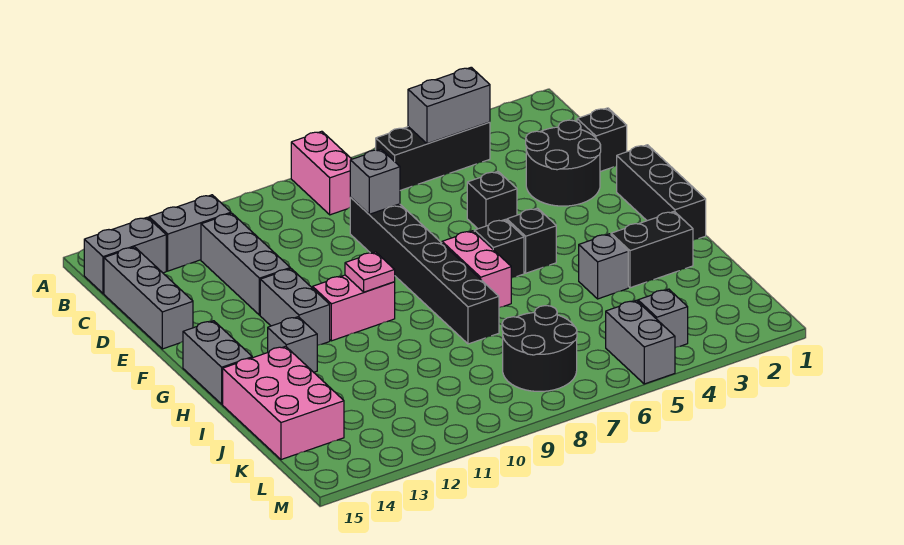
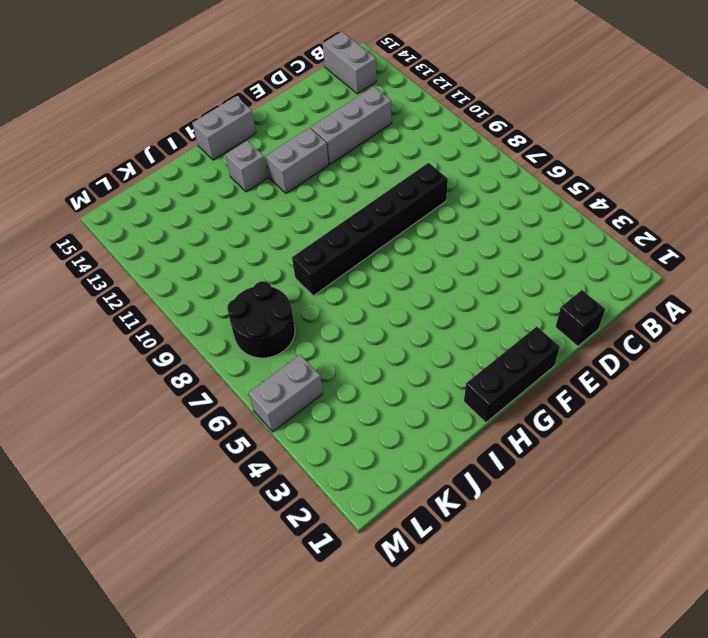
none -> pink brick A8:B8 level 1
none -> black brick B4:B6 level 1
none -> grey brick B12:B13 level 1

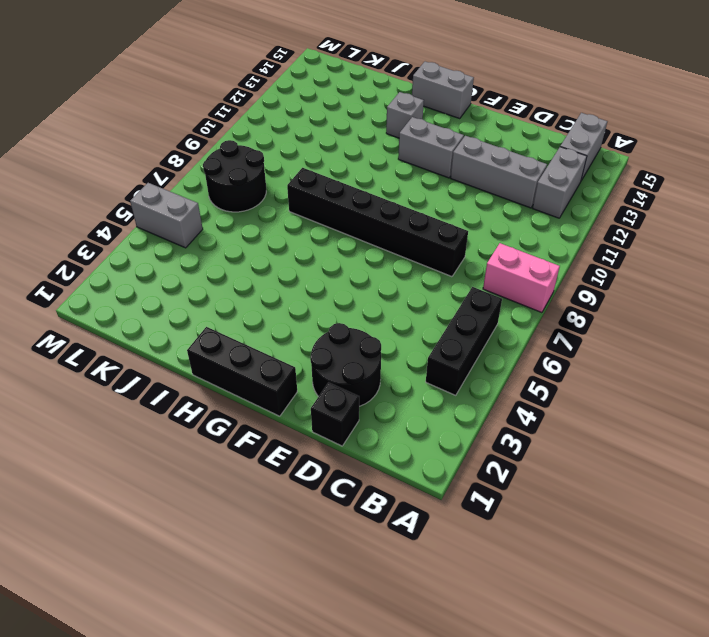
none -> grey brick C15:E15 level 1
none -> black brick E5 level 1
none -> black brick G5 level 1

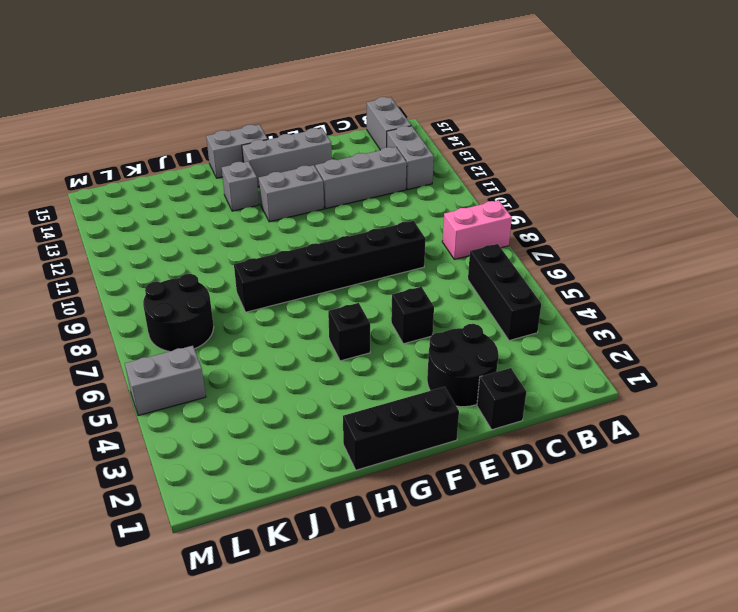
grey brick E14:G14 level 1 -> grey brick C15:E15 level 1
none -> black brick G6 level 1
none -> pink brick G7:H7 level 1
none -> pink brick G10:G11 level 1

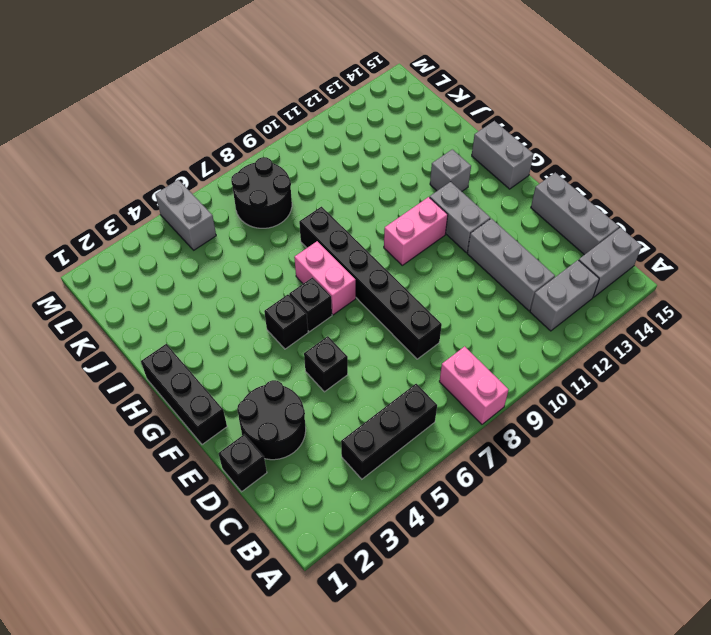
none -> black brick I2:I3 level 1
none -> grey brick I4 level 1
none -> pink brick I14:K15 level 1

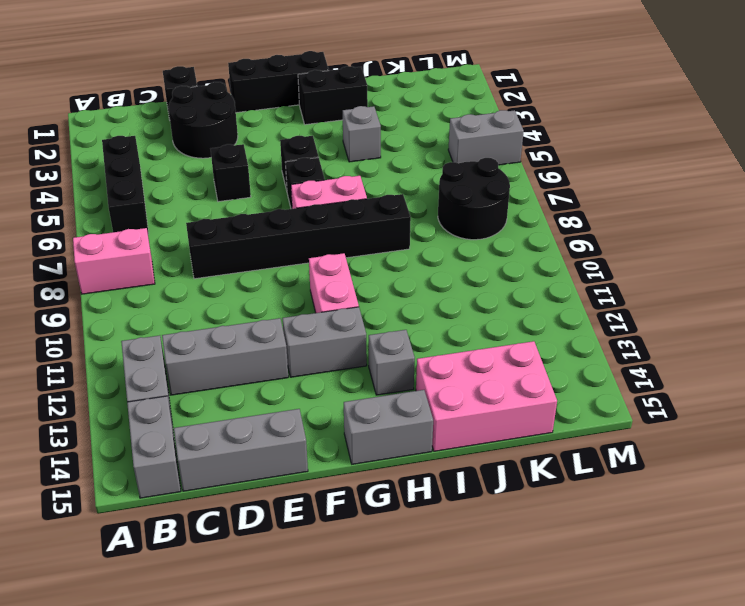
black brick H2:I2 level 1 -> black brick I2:I3 level 1
none -> grey brick L4 level 1
none -> grey brick B4:B5 level 2
none -> grey brick D8 level 2

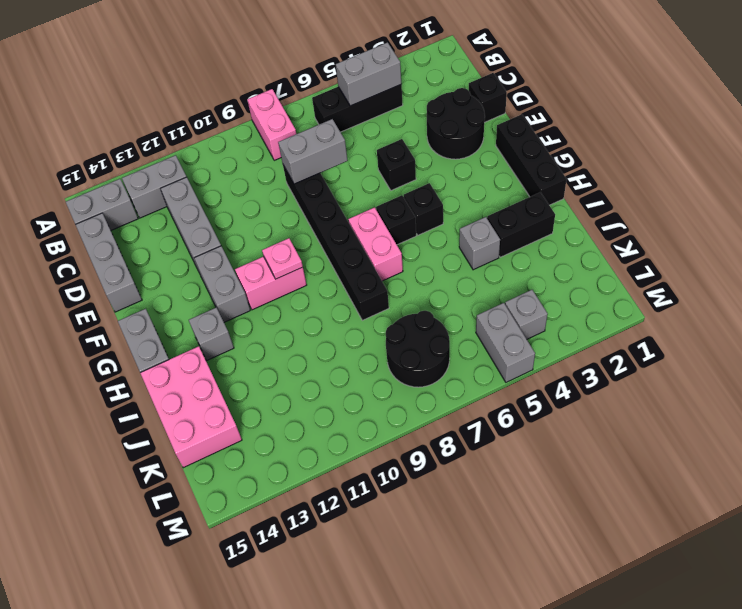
grey brick D7:D8 level 2 -> grey brick D8 level 2

